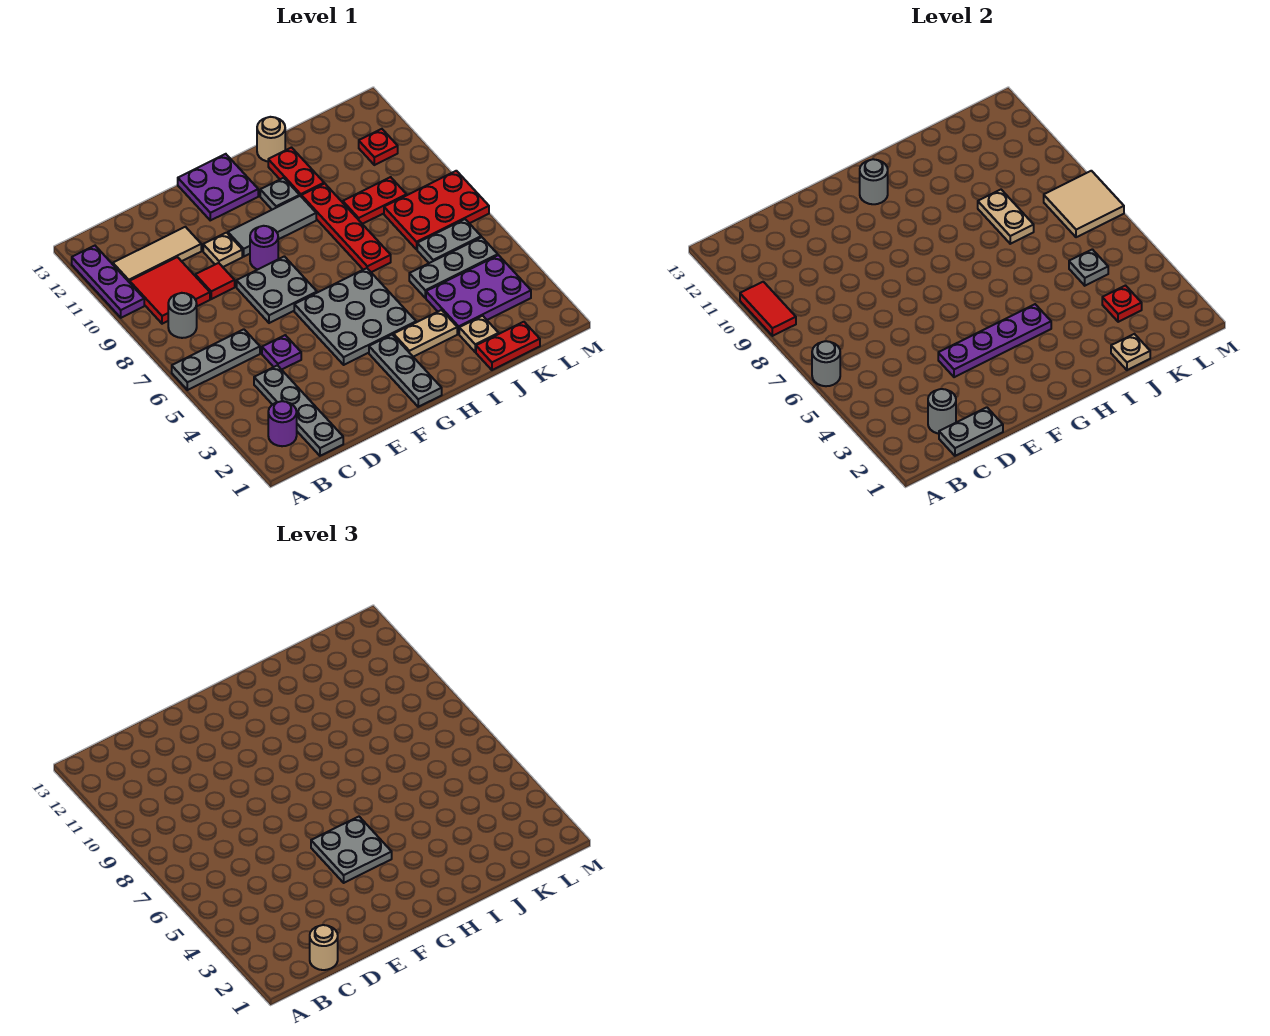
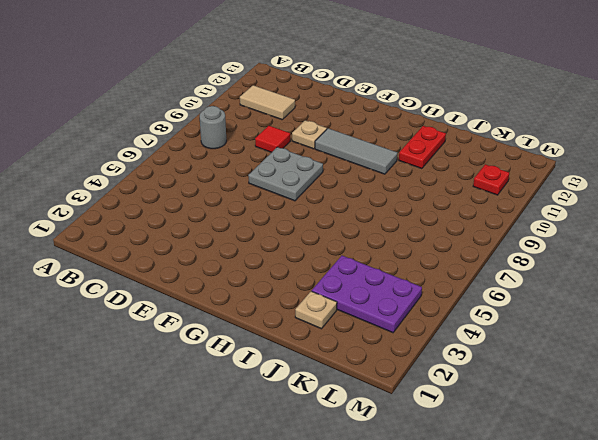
tan tile B11:C11 level 1 -> tan tile B11:D11 level 1
none -> grey plate A6:C6 level 1
none -> purple plate A10:A12 level 1
none -> purple round brick B2 level 1
none -> red tile B9:C10 level 1

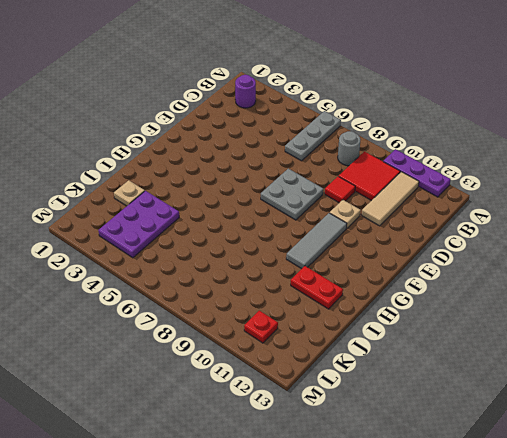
none -> grey plate C1:C4 level 1
none -> purple plate D5 level 1
none -> grey plate F4:H6 level 1
none -> purple round brick F9 level 1

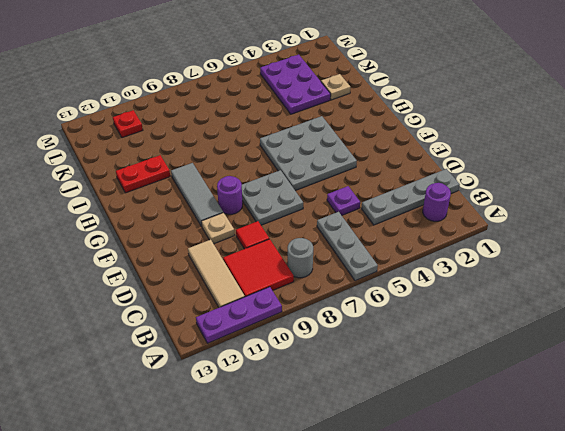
none -> purple plate F12:G13 level 1
none -> grey plate G1:G3 level 1
none -> tan plate H3:I3 level 1
none -> grey plate H11 level 1

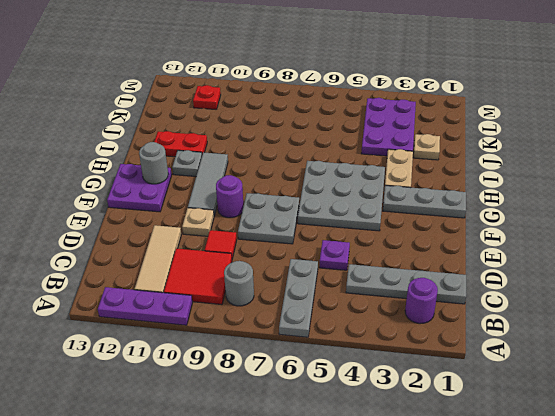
none -> red plate I7:I10 level 1
none -> tan round brick I13 level 1
none -> red plate J1:K1 level 1
none -> grey plate J5:L5 level 1

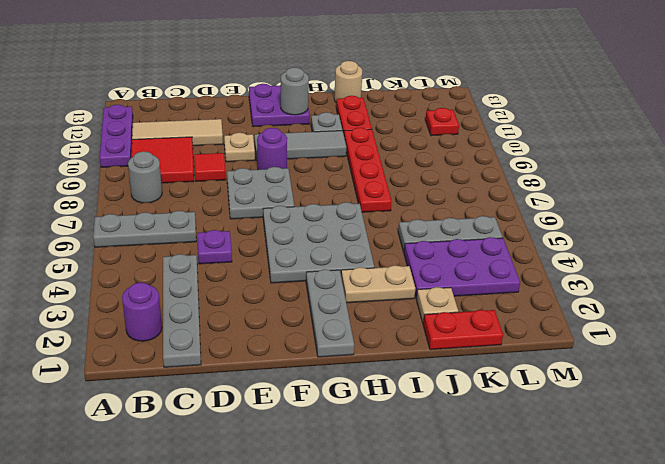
none -> red plate J9:K9 level 1
none -> grey plate K6:L6 level 1
none -> red plate K7:M8 level 1
none -> grey round brick A6 level 2

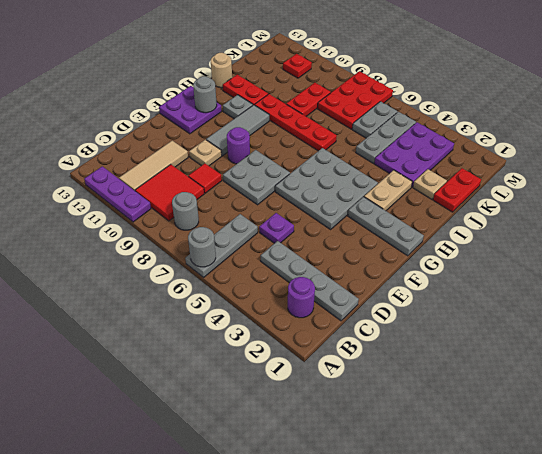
none -> red tile A9:A10 level 2
none -> grey plate C1:D1 level 2
none -> grey round brick C2 level 2
none -> purple plate E4:H4 level 2

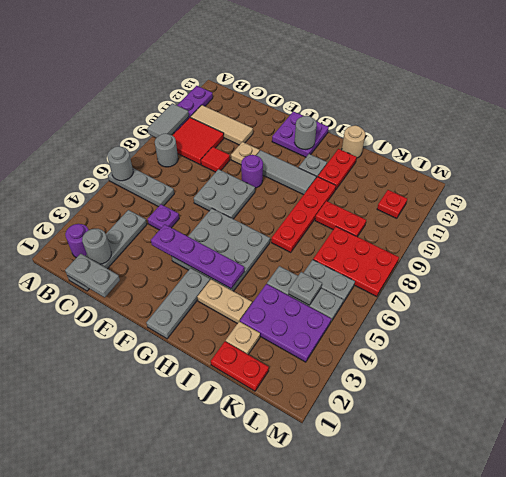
grey tile A9:A10 level 2 -> red tile A9:A10 level 2
none -> tan plate J1 level 2
none -> tan plate J8:J9 level 2
none -> red plate K3 level 2
none -> tan tile L7:M8 level 2

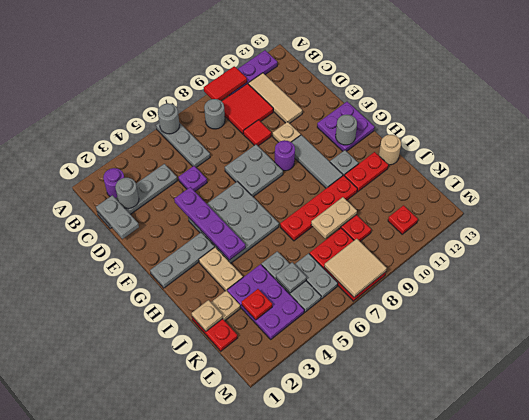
none -> tan round brick C1 level 3
none -> grey plate F4:G5 level 3

